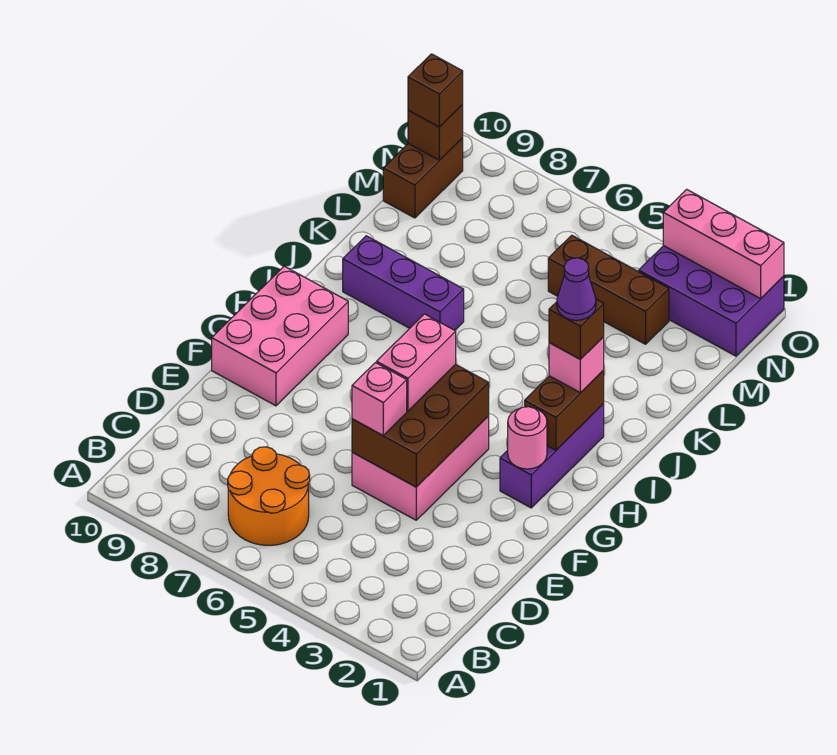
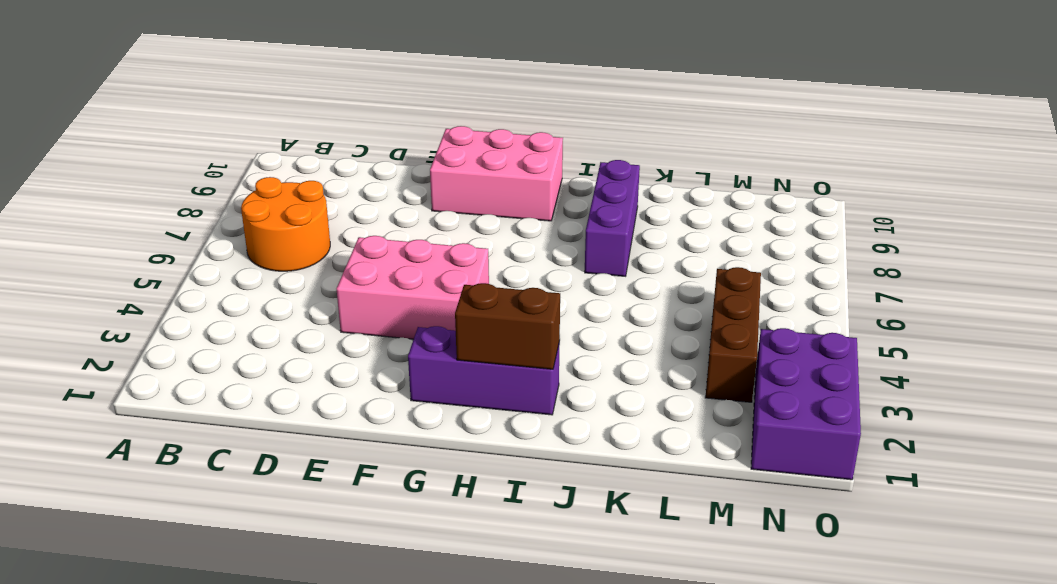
none -> brown brick M10:N10 level 1
none -> brown brick E4:G5 level 2
none -> pink round brick G2 level 2

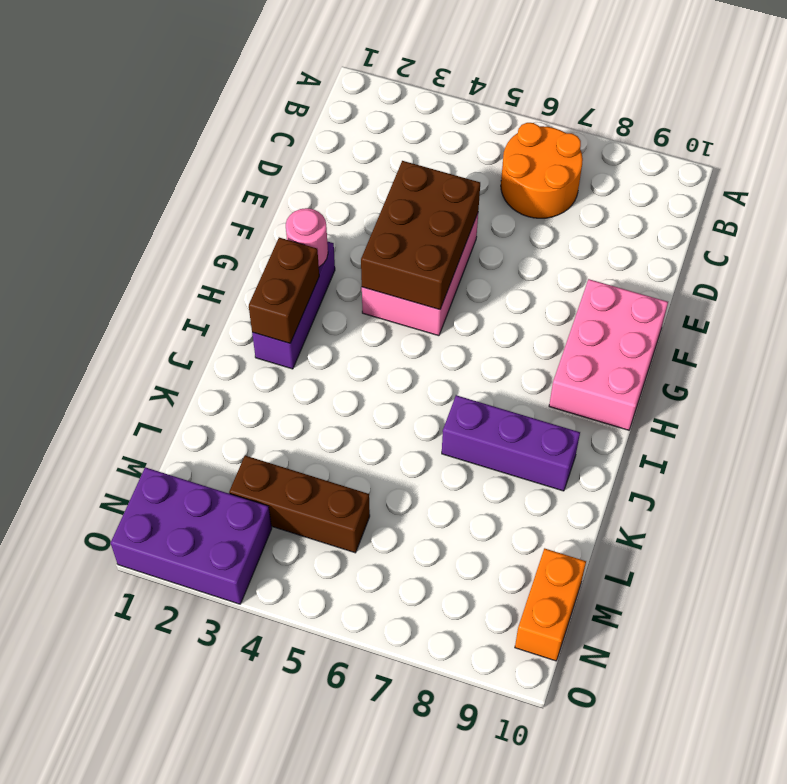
orange brick M10:N10 level 1 -> brown brick M10:N10 level 1
none -> brown brick N10 level 2
none -> pink brick O1:O3 level 2
none -> pink brick E5 level 3

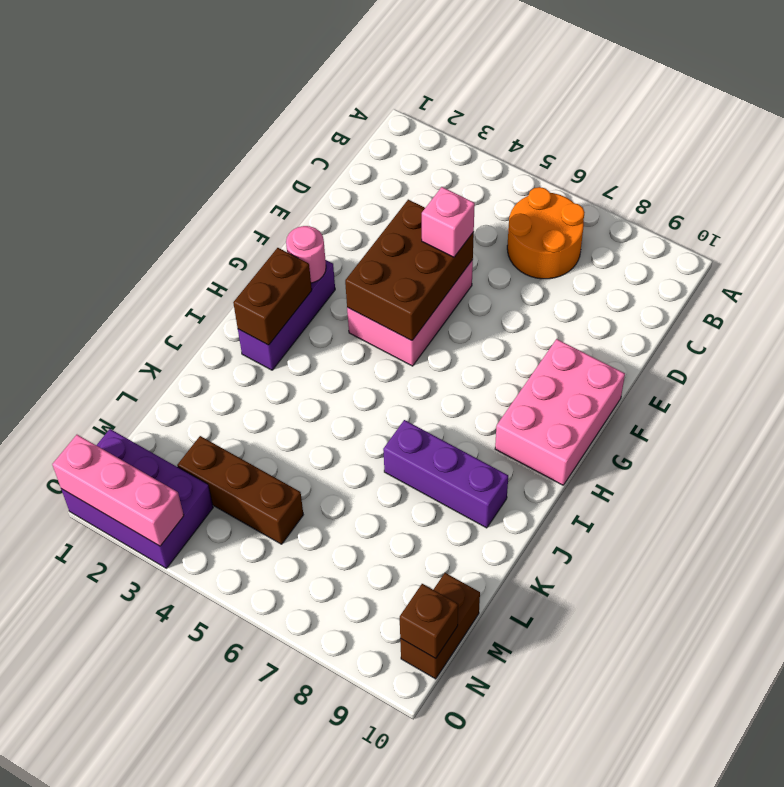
none -> pink brick F5:G5 level 3
none -> pink brick I2 level 3
none -> brown brick N10 level 3

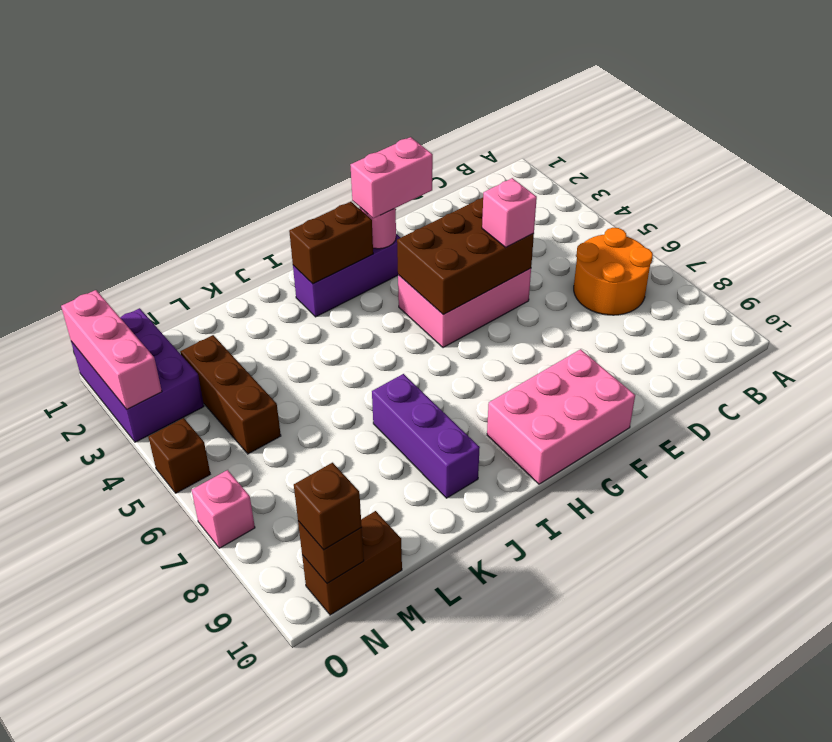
pink brick F2:G2 level 3 -> pink brick F5:G5 level 3
brown brick O5 level 1 -> brown brick I2 level 4
pink brick O7 level 1 -> pink brick I2 level 3
none -> purple cone I2 level 5

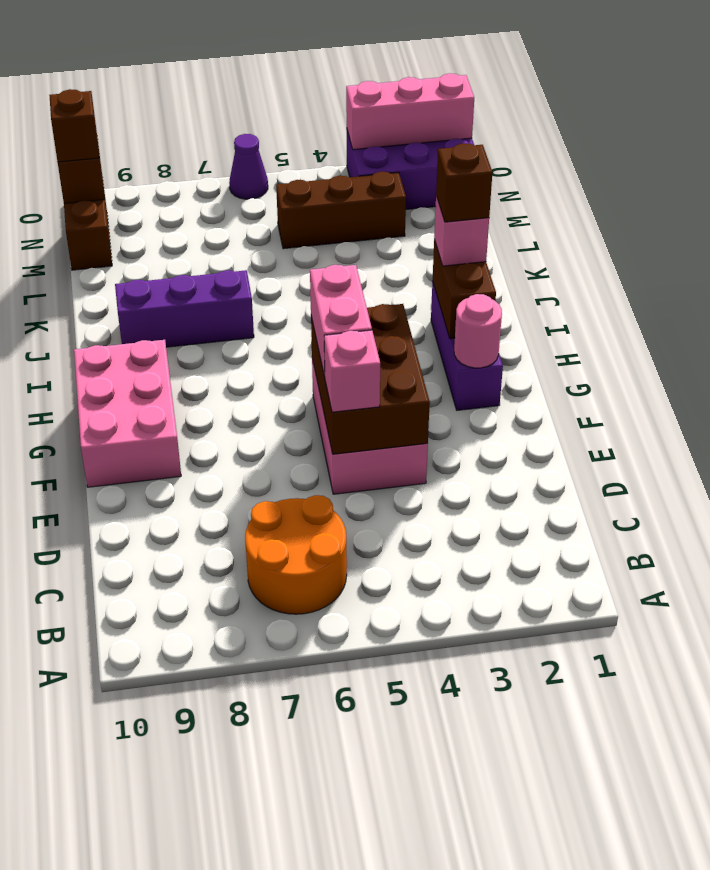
purple cone O6 level 1 -> purple cone I2 level 5

